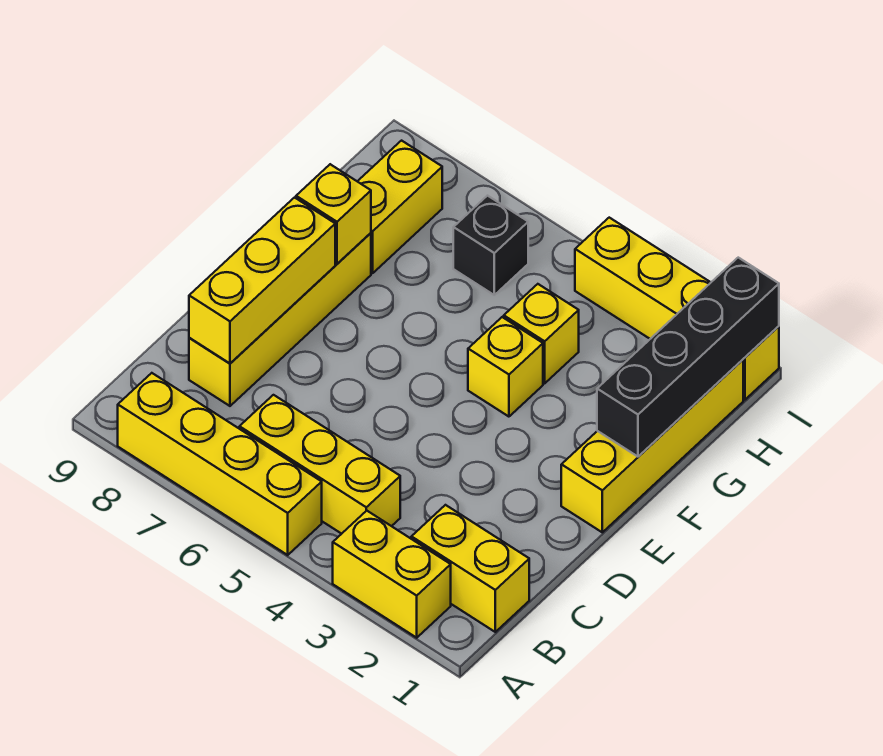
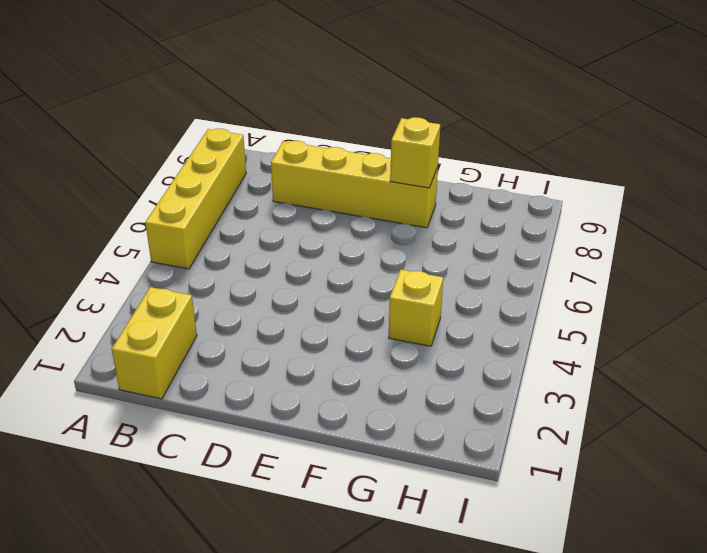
none -> yellow brick A2:A3 level 1
none -> yellow brick B4:B6 level 1
none -> yellow brick E1:H1 level 1

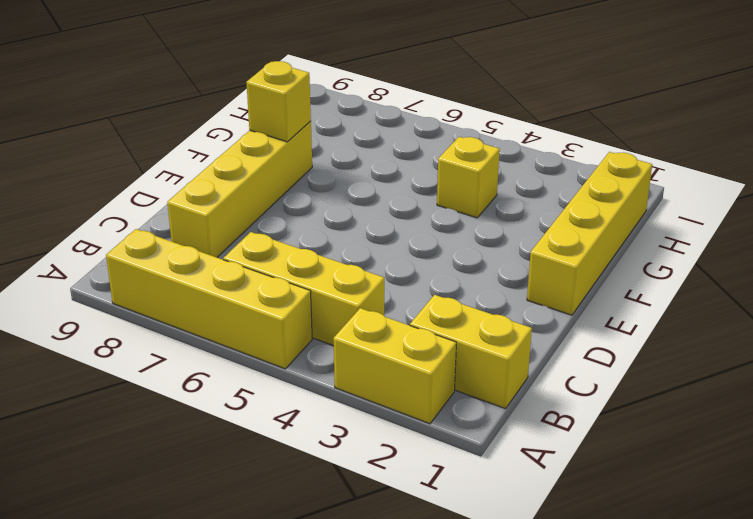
none -> yellow brick F4 level 1
none -> yellow brick G8:H8 level 1
none -> black brick H6 level 1

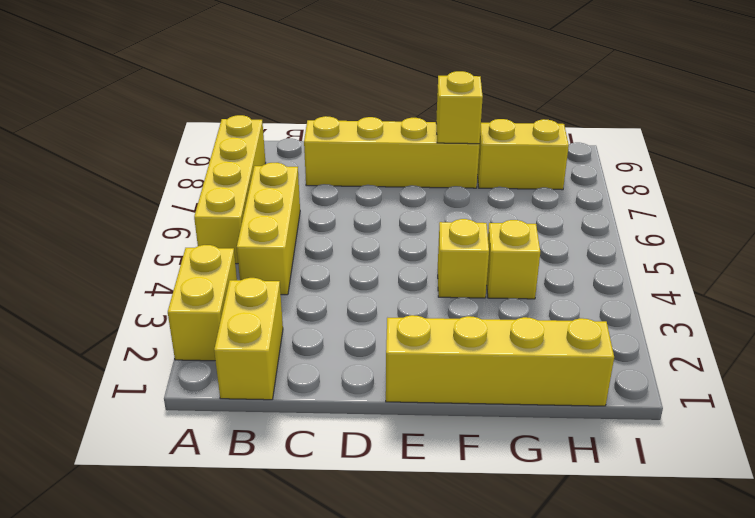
none -> black brick H6 level 1
none -> yellow brick I1:I4 level 1
none -> yellow brick C8:E8 level 2

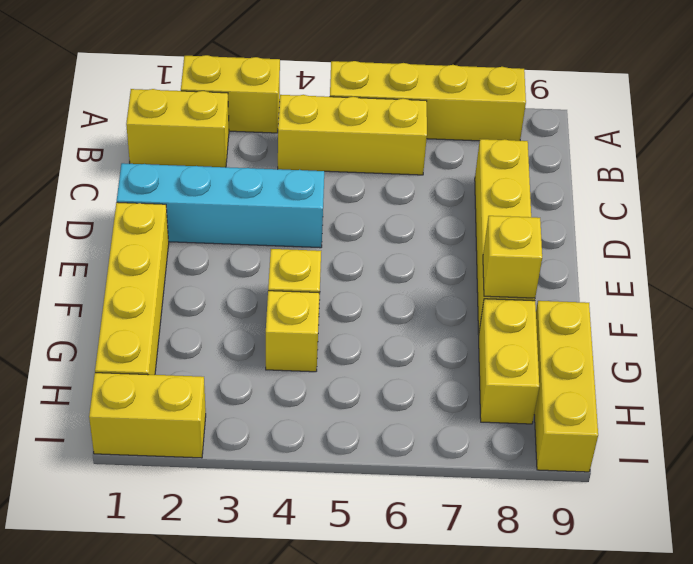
cyan brick D1:D4 level 1 -> none
yellow brick G9:I9 level 1 -> yellow brick C8:E8 level 2
yellow brick I1:I2 level 1 -> yellow brick I1:I4 level 1
none -> black brick H6 level 1
none -> black brick F1:I1 level 2

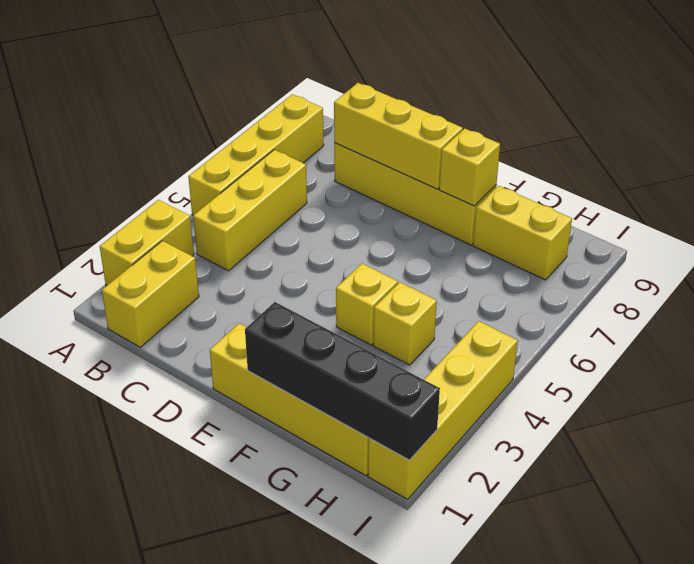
none -> black brick H6 level 1

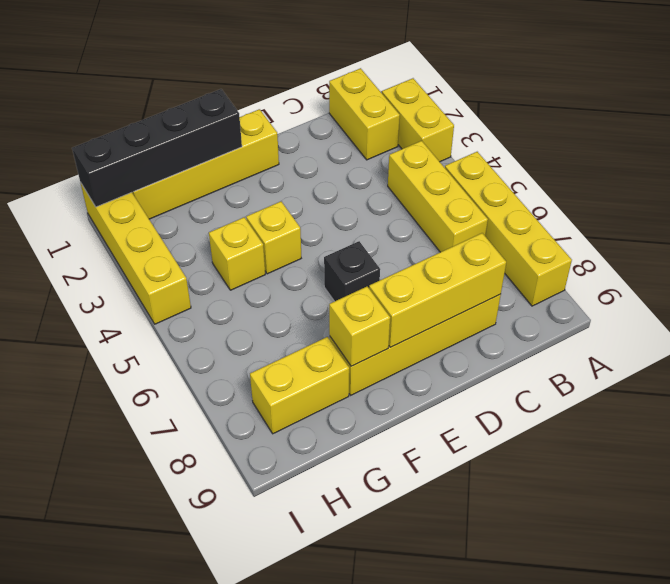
black brick E6 level 1 -> black brick H6 level 1

